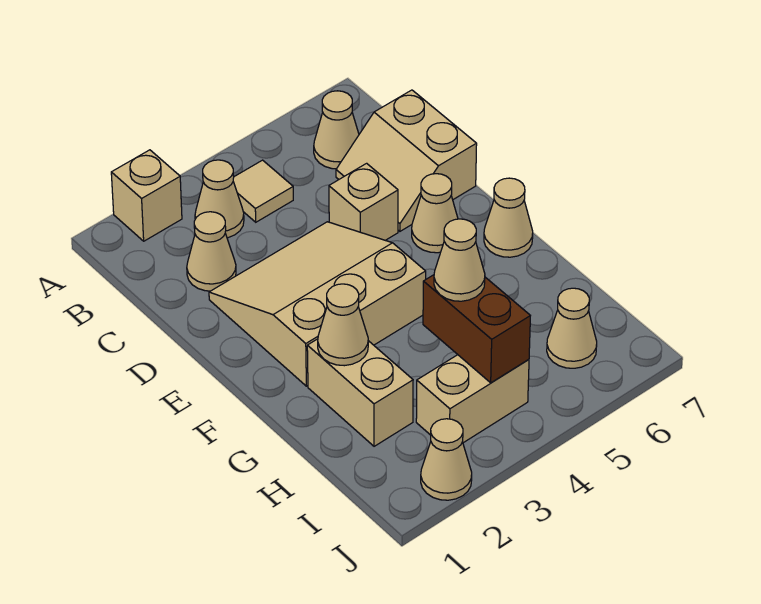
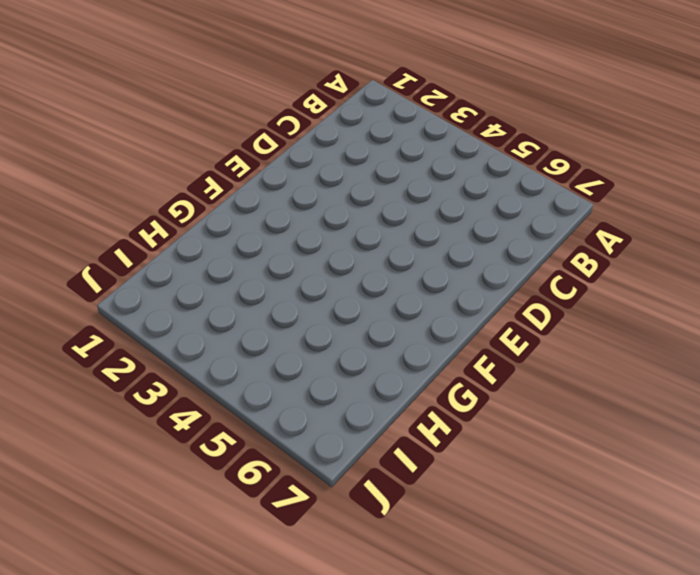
none -> tan brick A2 level 1
none -> tan cone B3 level 1
none -> tan tile B4 level 1

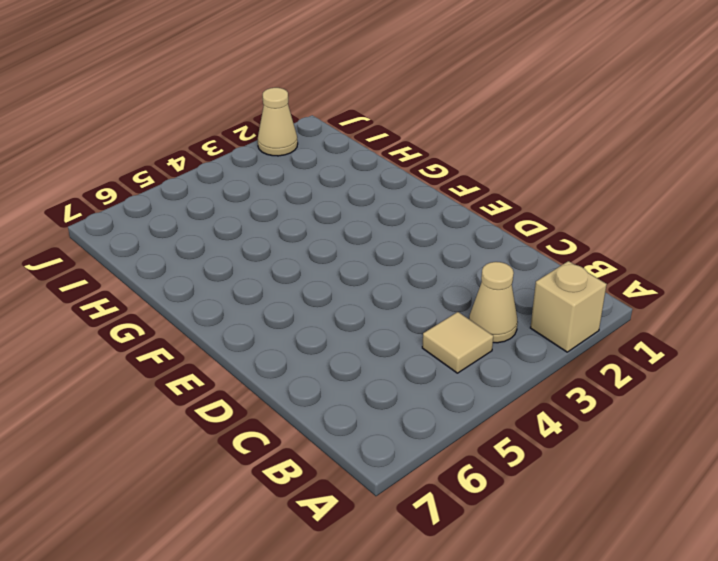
none -> tan cone B6 level 1
none -> tan cone C2 level 1
none -> tan slope C6:D7 level 1 top 7

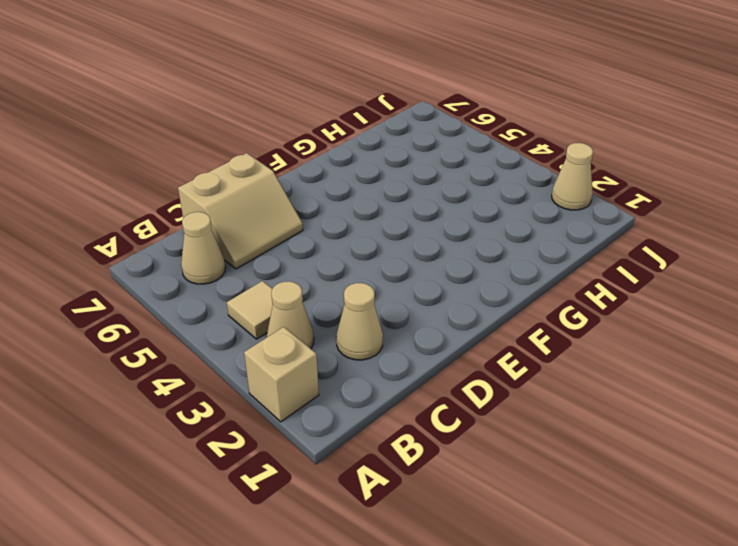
none -> tan slope D2:F4 level 1 top F
none -> tan brick D5 level 1
none -> tan cone E6 level 1

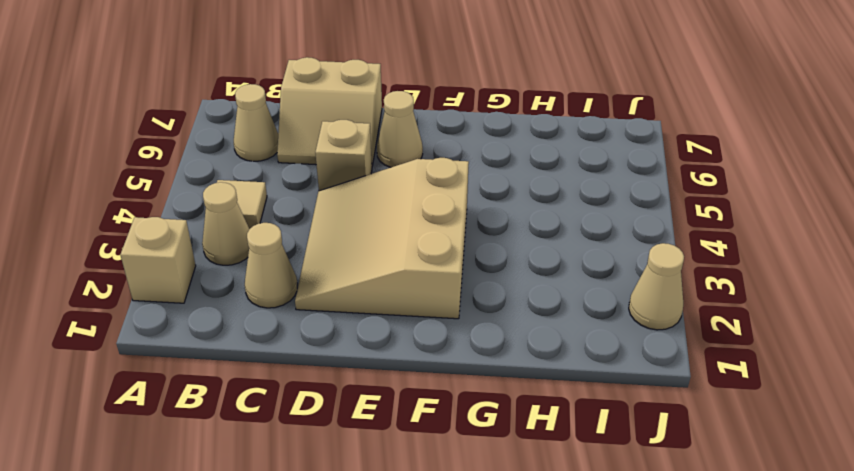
none -> tan cone F7 level 1
none -> tan brick G2:H2 level 1
none -> tan brick I3:I4 level 1

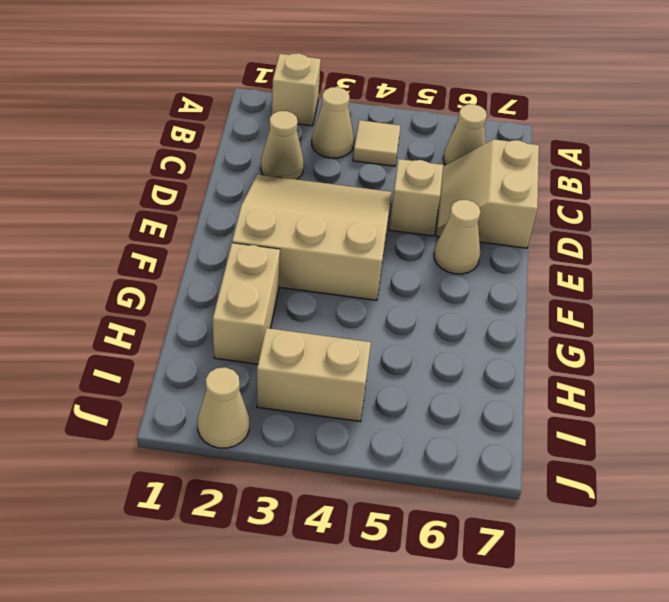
none -> tan cone F7 level 1
none -> tan cone I6 level 1
none -> tan cone G2 level 2

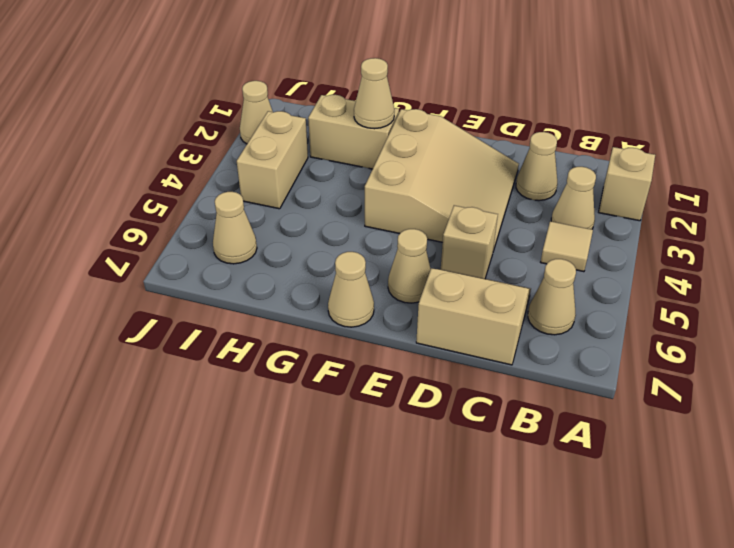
none -> brown brick H4:I4 level 2
none -> tan cone H4 level 3

